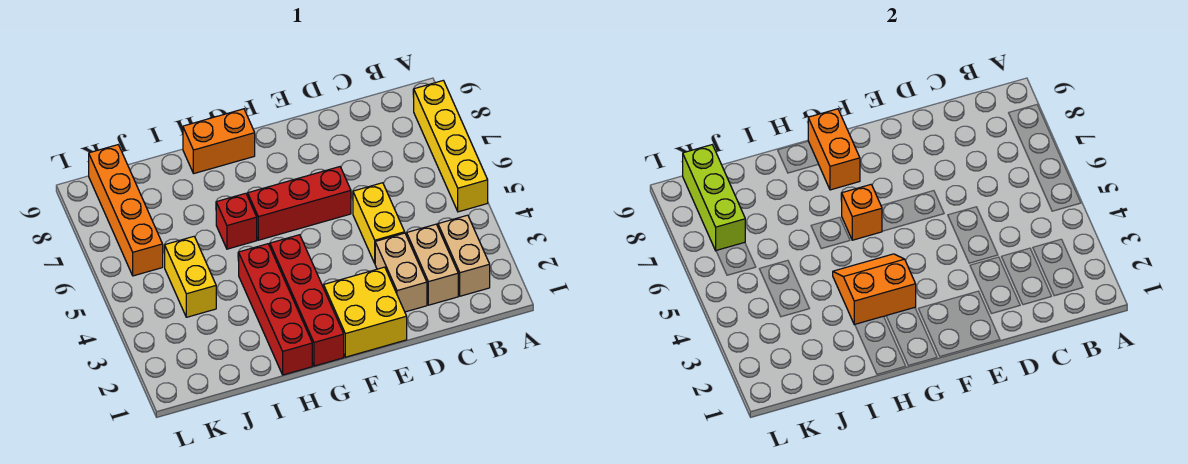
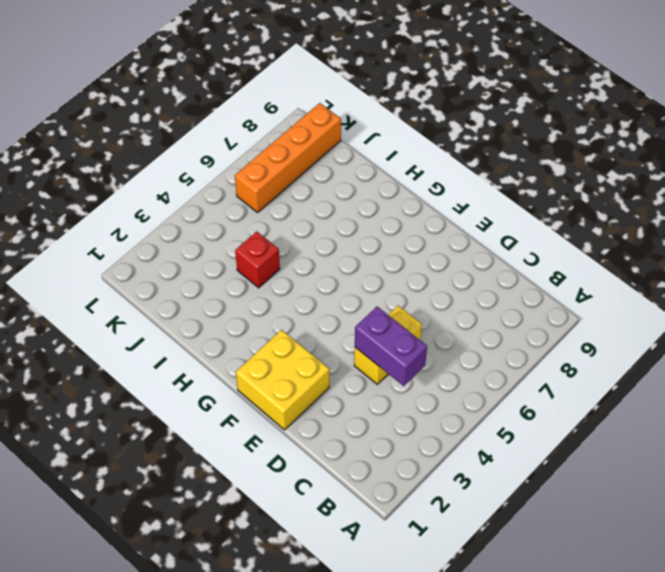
purple brick C4:D4 level 2 -> none
red brick I4 level 1 -> red brick H6 level 1
none -> yellow brick A5:A8 level 1
none -> tan brick B2:B3 level 1
none -> tan brick C2:C3 level 1

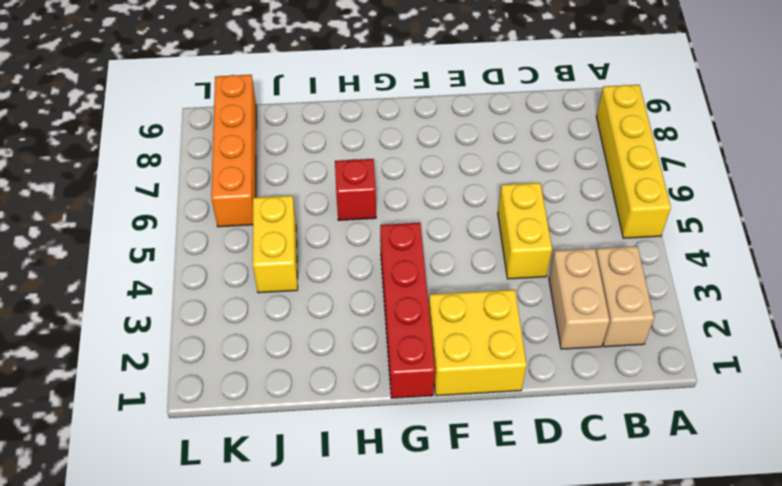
none -> tan brick D2:D3 level 1
none -> red brick E6:G6 level 1
none -> orange brick G9:H9 level 1

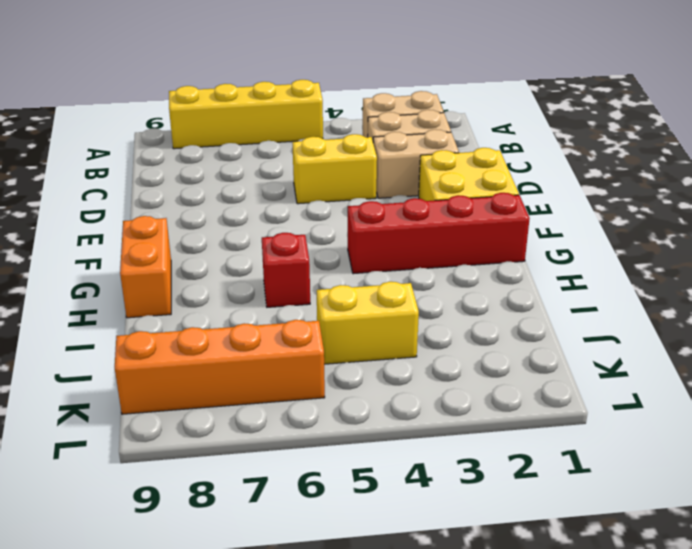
none -> red brick E6:G6 level 1
none -> red brick H1:H4 level 1
none -> orange slope G3:H4 level 2 top 3

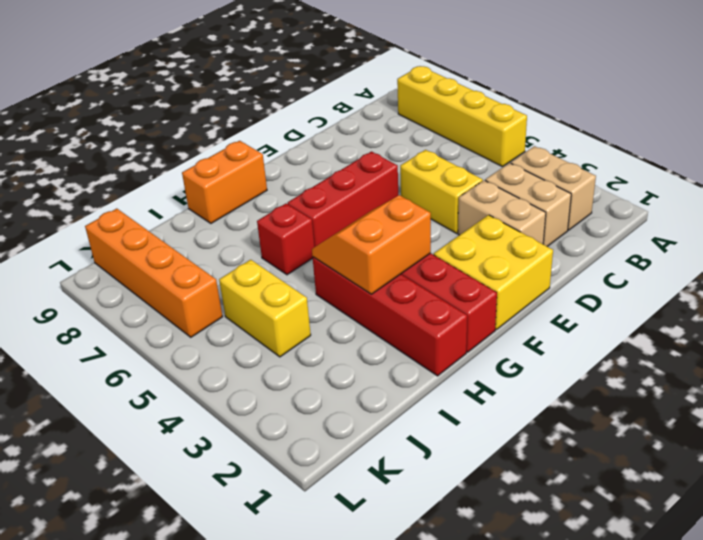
none -> orange brick G6 level 2
none -> orange brick G8:G9 level 2
none -> lime brick K7:K9 level 2

